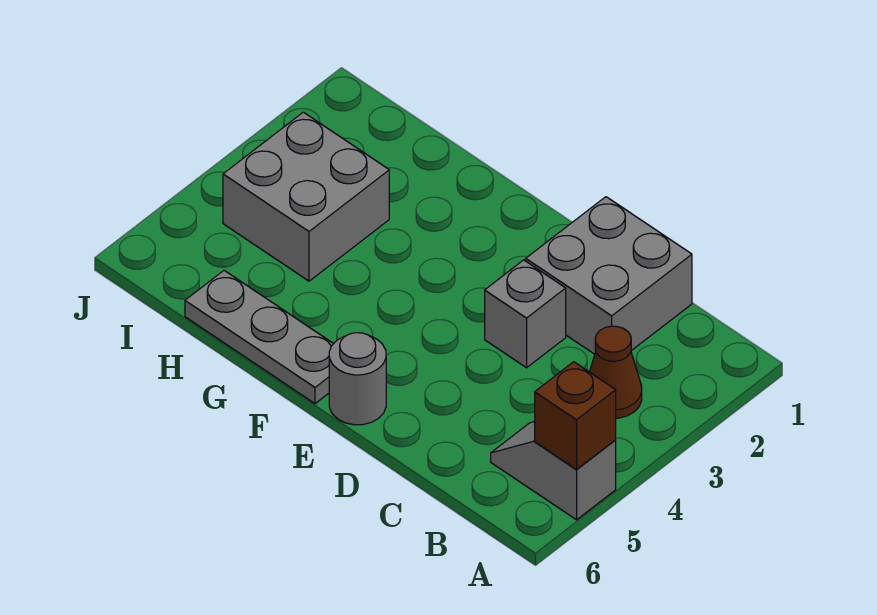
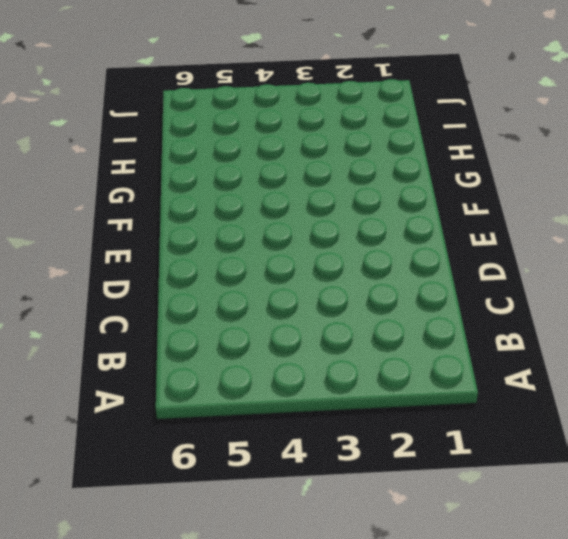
none -> grey slope A5:B5 level 1 top A
none -> brown cone B3 level 1

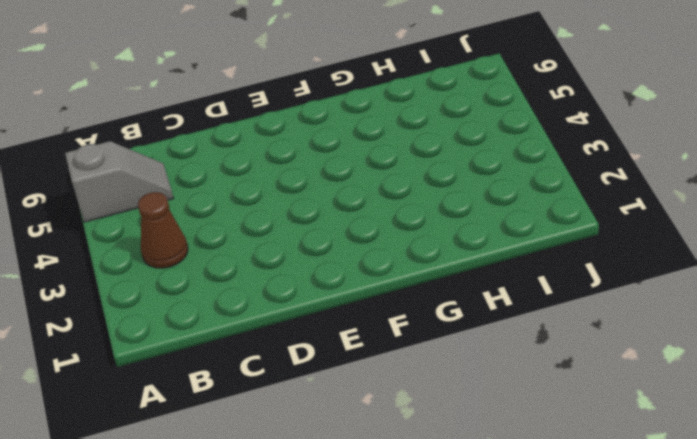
none -> grey brick C1:D2 level 1
none -> grey brick D3 level 1

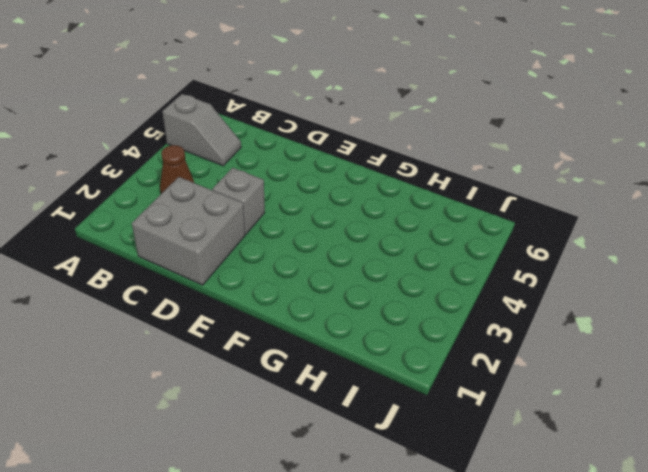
none -> grey round brick E6 level 1
none -> grey plate F6:H6 level 1

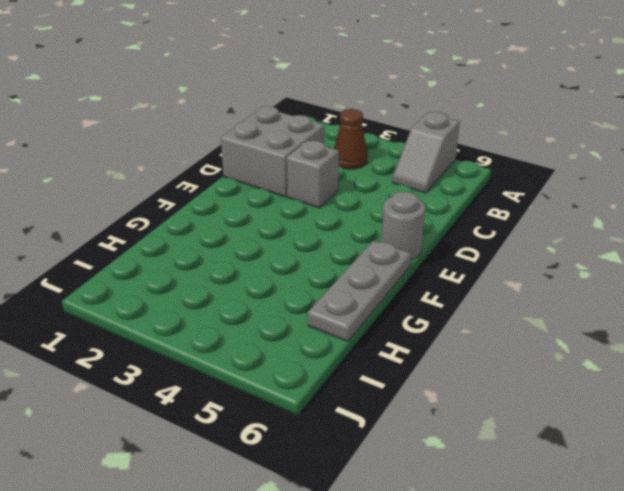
none -> grey brick H3:I4 level 1
none -> brown brick A5 level 2

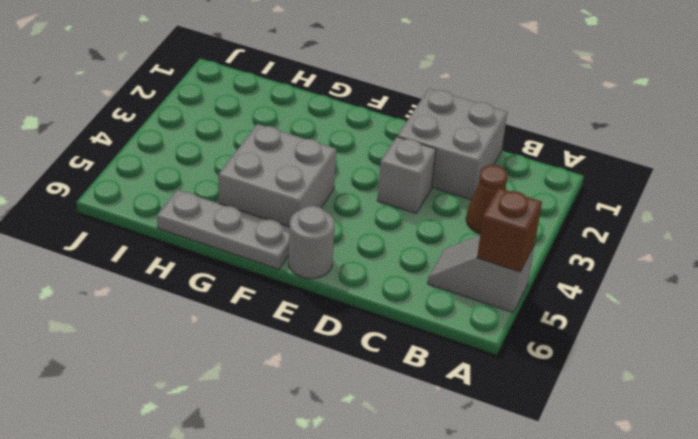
grey brick F4:G5 level 1 -> grey brick H3:I4 level 1

